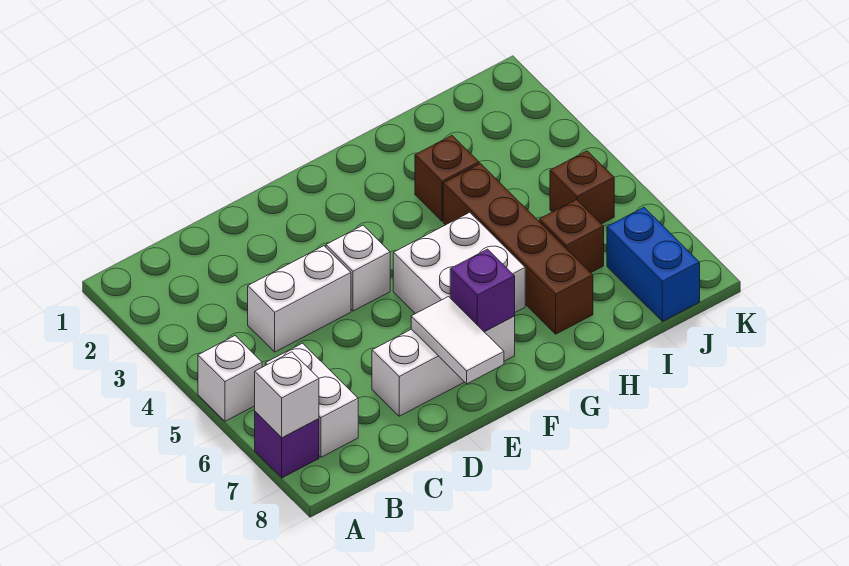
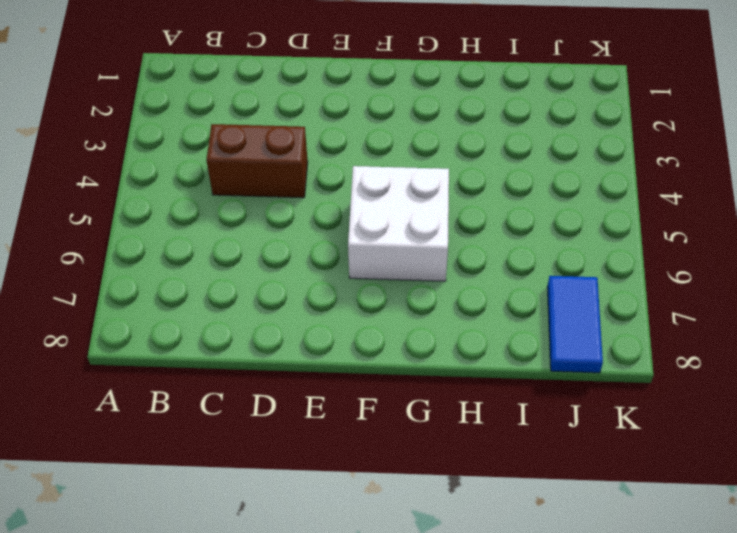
brown brick C4:D4 level 1 -> white brick C4:D4 level 1
blue tile J7:J8 level 1 -> blue brick J7:J8 level 1
none -> white brick A5 level 1
none -> purple brick A7 level 1
none -> white brick B6:B7 level 1

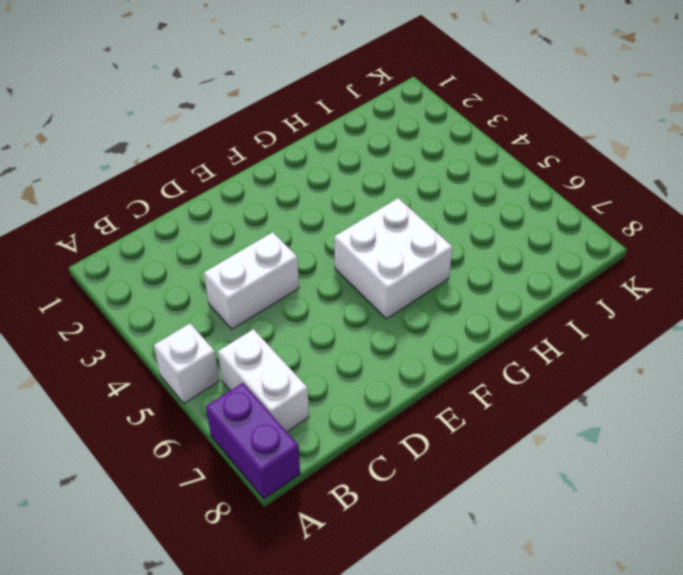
purple brick A7:A8 level 1 -> purple brick A7 level 1
none -> white brick D7:F7 level 1
none -> white brick E4 level 1
none -> brown brick H3 level 1

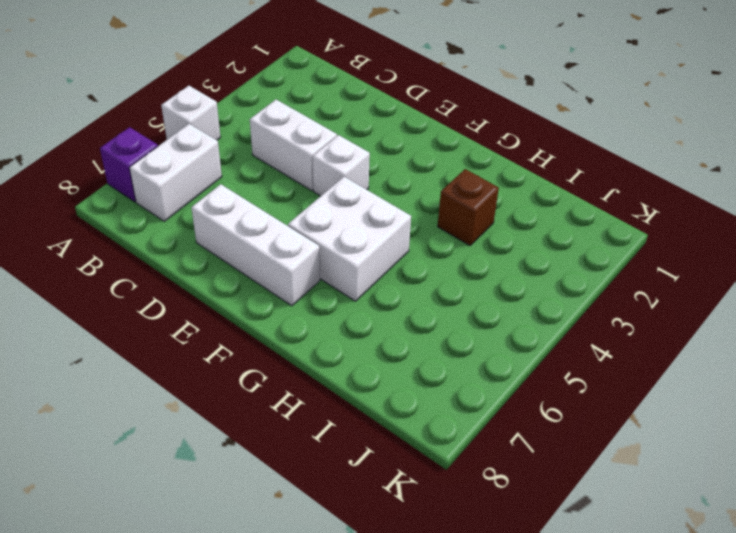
none -> brown brick H4:H7 level 1
none -> brown brick I6 level 1
none -> brown brick J5 level 1

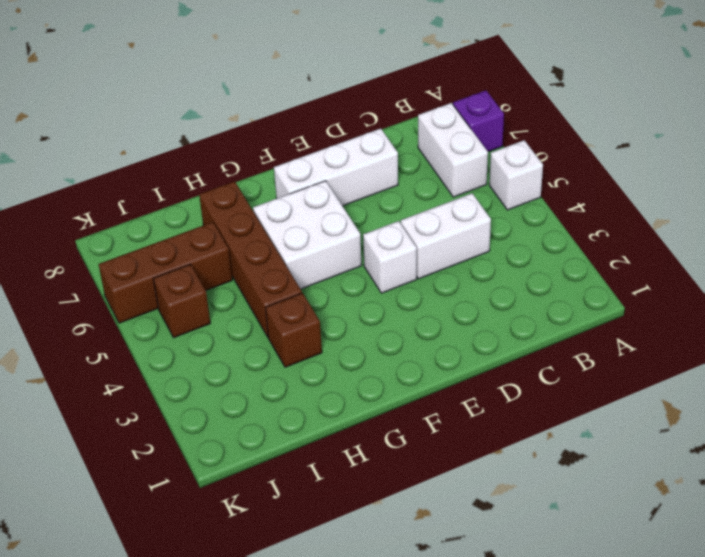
brown brick I6:K6 level 1 -> brown brick I6 level 1
none -> blue brick J7:J8 level 1
none -> white brick A7 level 2
none -> white tile E7:E8 level 2

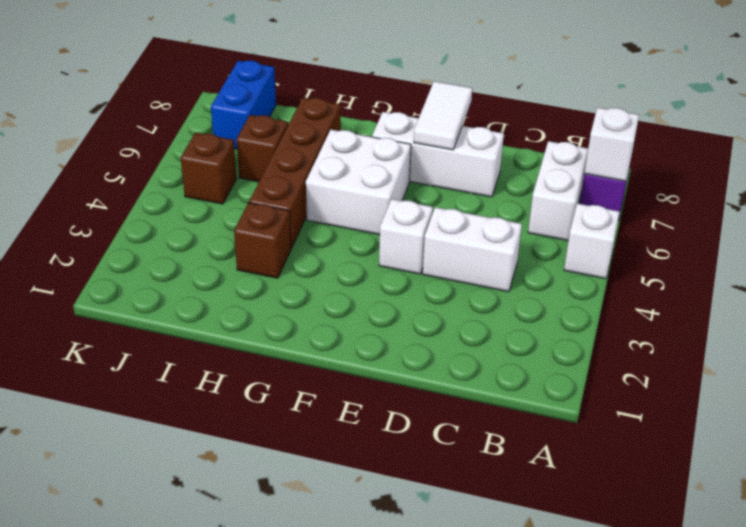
none -> purple brick F7 level 2

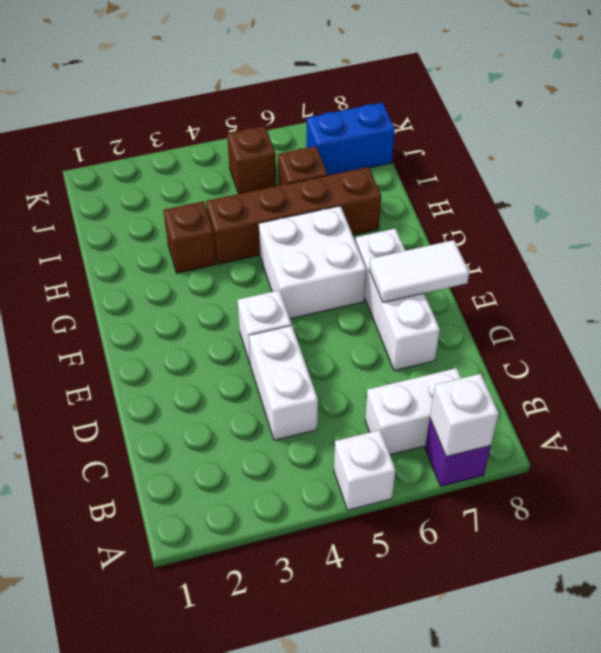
none -> purple brick F7 level 2

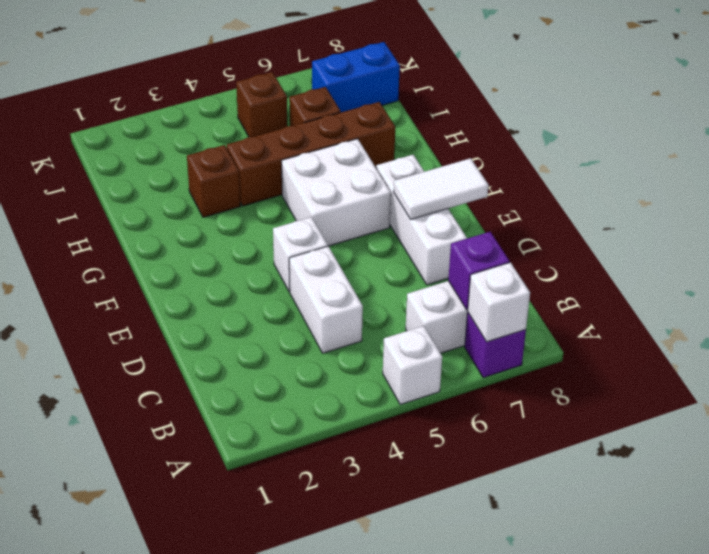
purple brick B7 level 2 -> purple brick F7 level 2

